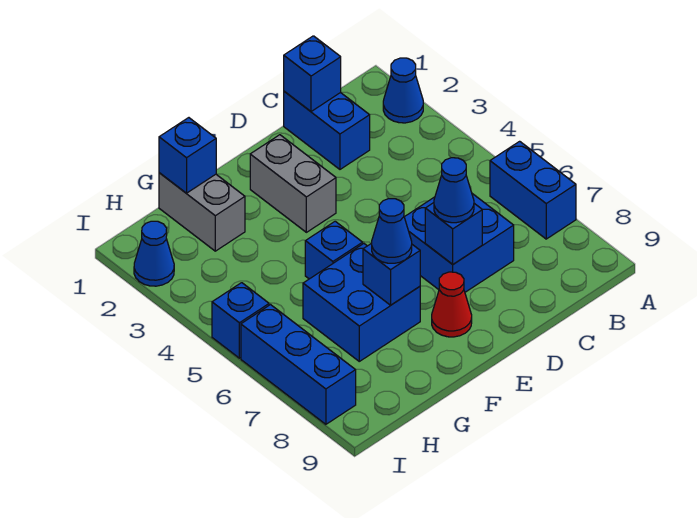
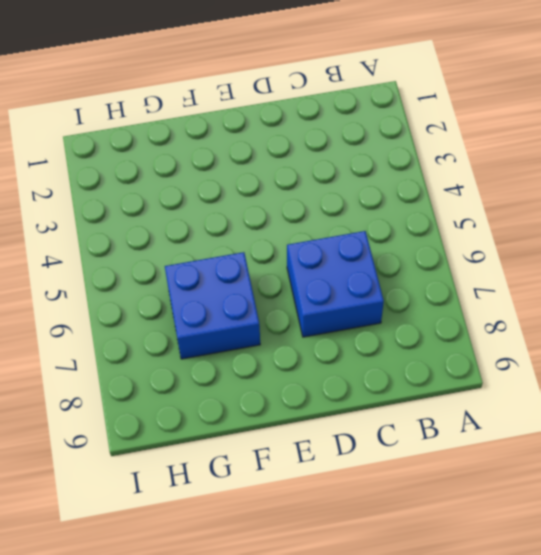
none -> blue cone A2 level 1
none -> blue brick A6:A7 level 1
none -> blue brick C1:C2 level 1

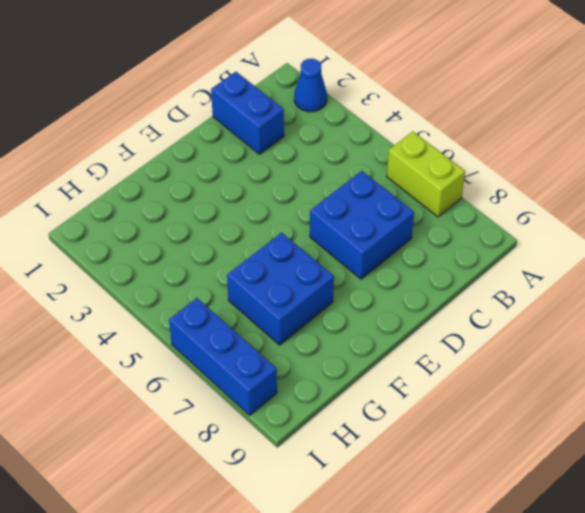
lime brick A6:A7 level 1 -> blue brick A6:A7 level 1
none -> grey brick E2:E3 level 1
none -> red cone E8 level 1
none -> blue brick F5 level 1

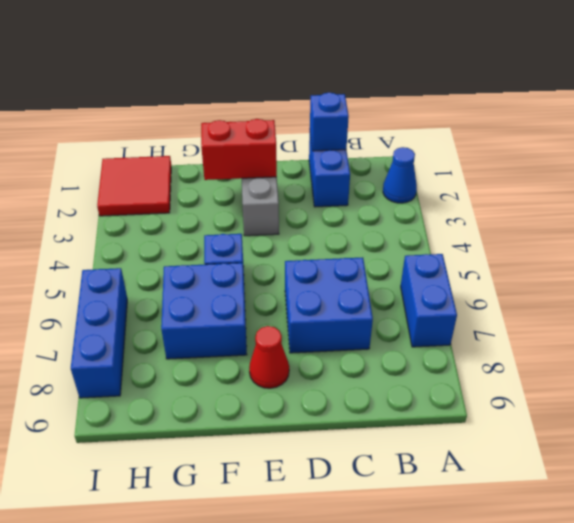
red brick E2:F2 level 2 -> none
red tile H1:I2 level 1 -> blue cone I2 level 1
none -> grey brick G1:G2 level 1
none -> blue brick I5 level 1
none -> blue brick D7 level 2

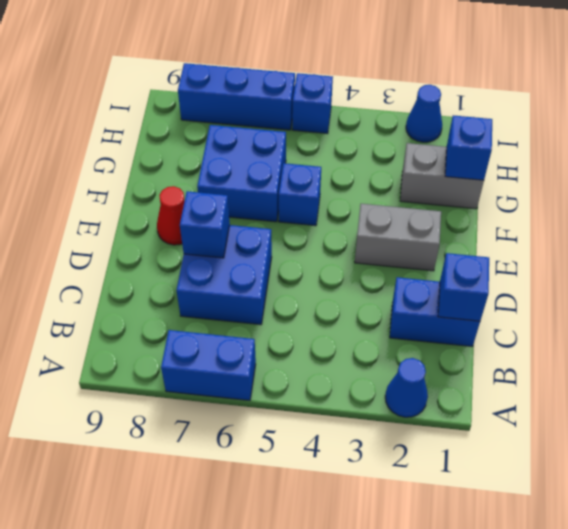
none -> blue brick F7 level 2
none -> blue cone D7 level 3
none -> blue cone F7 level 3

